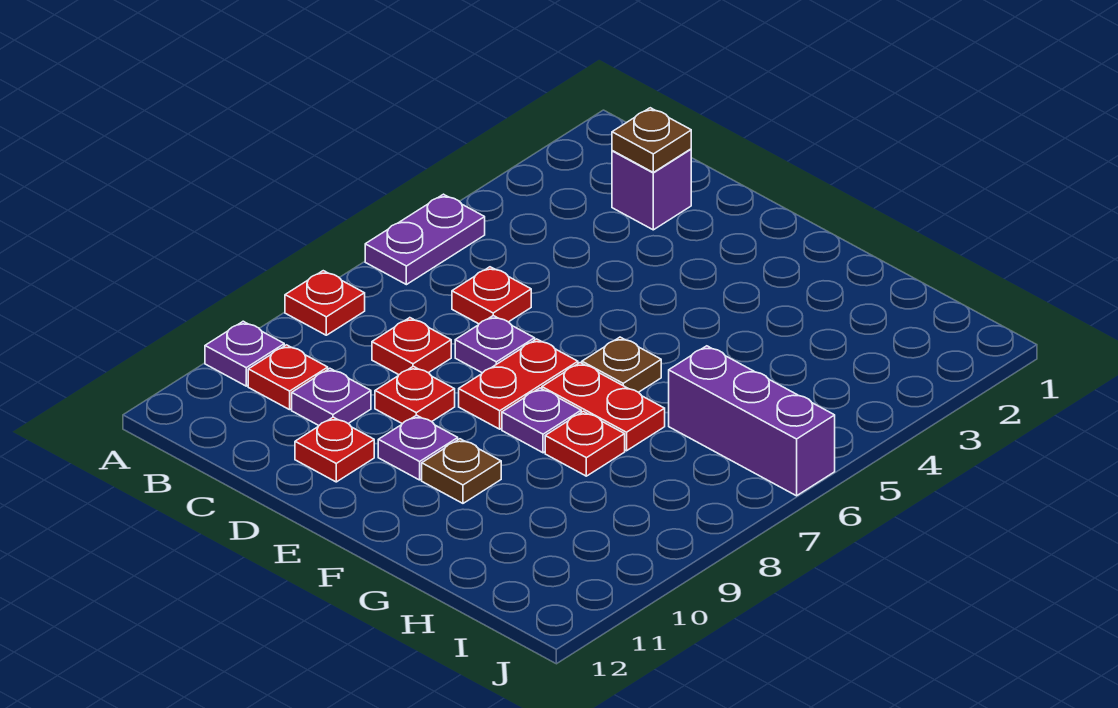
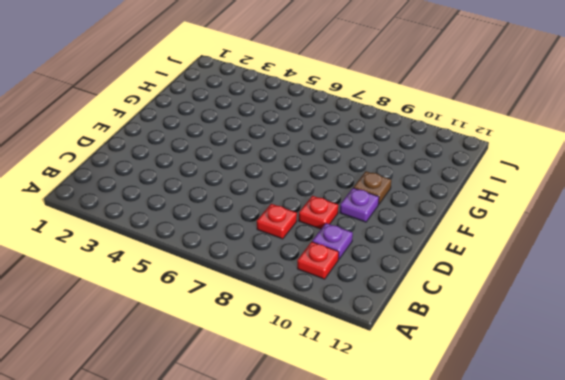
none -> purple plate A5:A6 level 1
none -> red plate A8 level 1
none -> purple plate A10 level 1

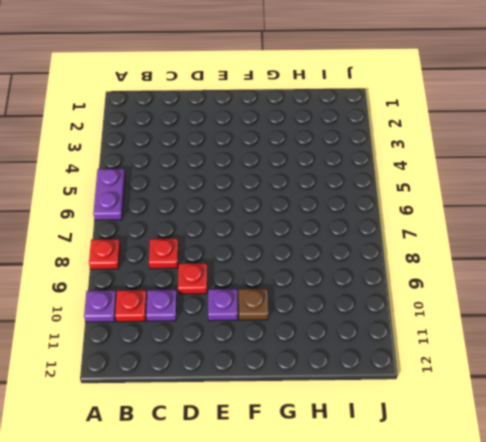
none -> purple brick C2 level 1
none -> red plate C6 level 1
none -> purple plate D7 level 1

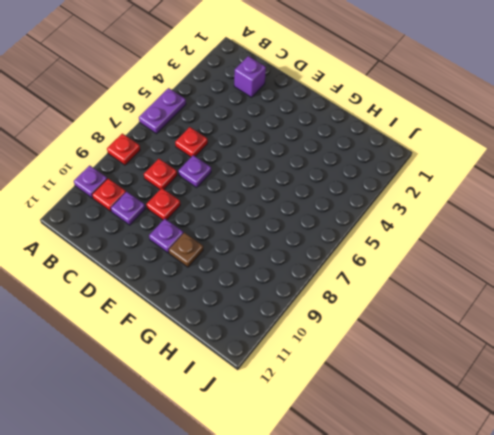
none -> red plate D11 level 1
none -> red plate E7:E8 level 1
none -> brown plate F6 level 1

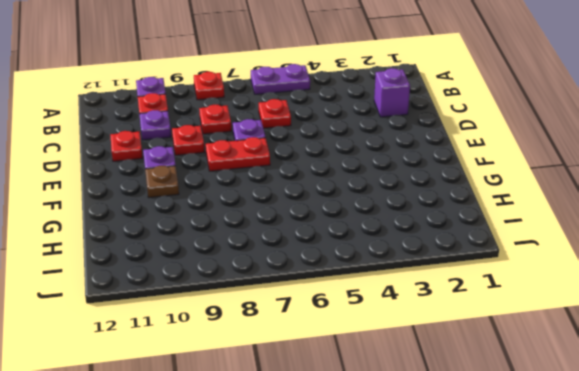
none -> brown plate F6 level 1
none -> red plate F7:G7 level 1
none -> purple plate F8 level 1

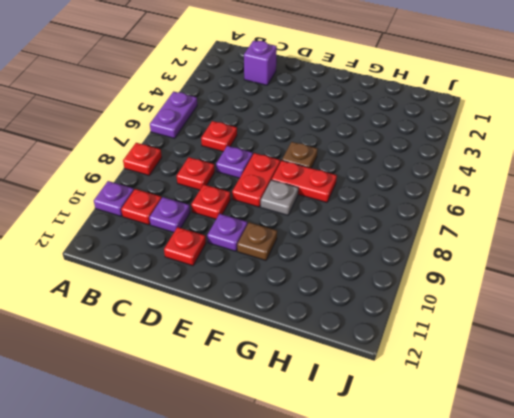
grey plate F8 level 1 -> purple plate F8 level 1
none -> red plate G8 level 1
none -> purple brick H6:J6 level 1
none -> brown plate C2 level 2

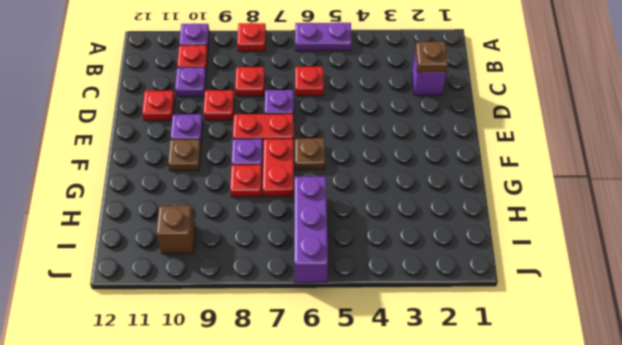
brown brick I10 level 1 -> none

